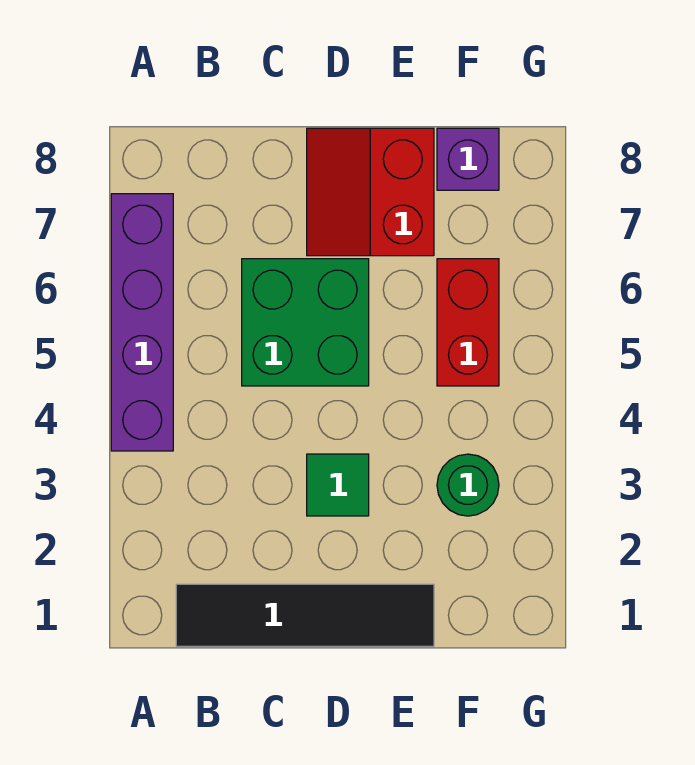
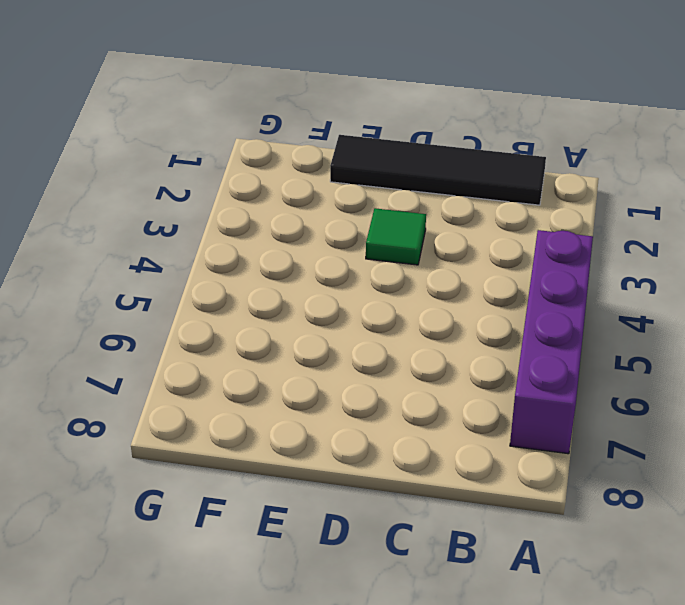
none -> green brick C5:D6 level 1
none -> red slope D7:E8 level 1 top E

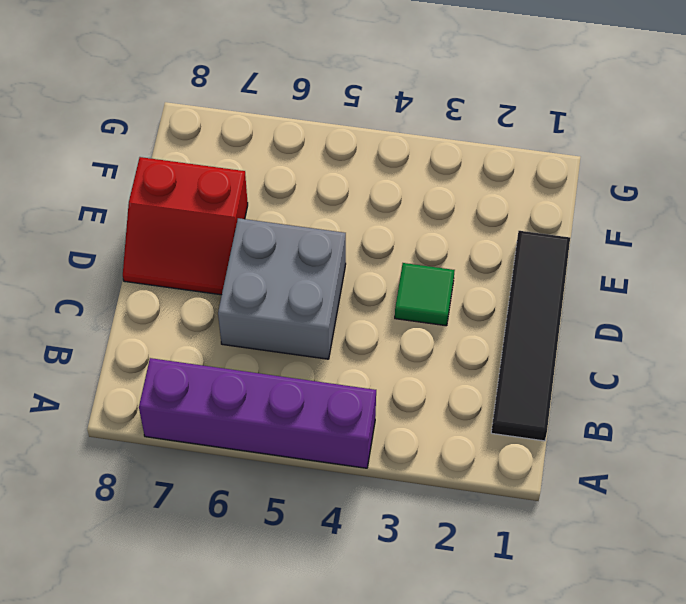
grey brick C5:D6 level 1 -> green brick C5:D6 level 1
none -> green round brick F3 level 1
none -> red brick F5:F6 level 1

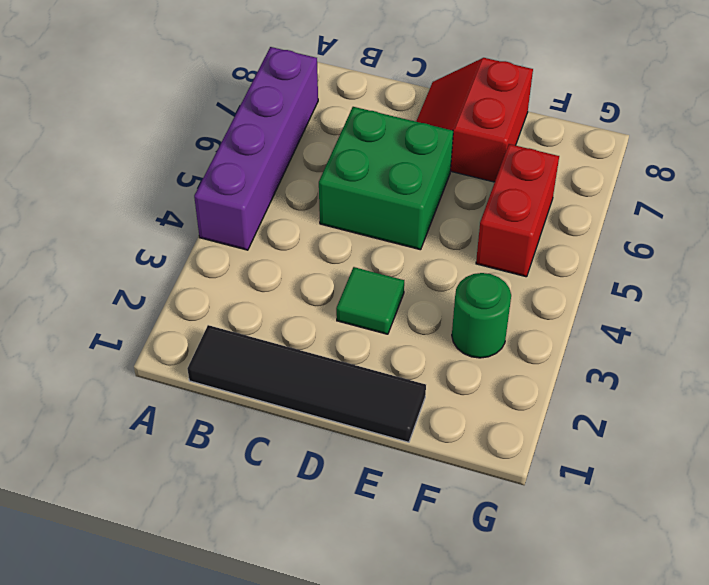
none -> purple brick F8 level 1

